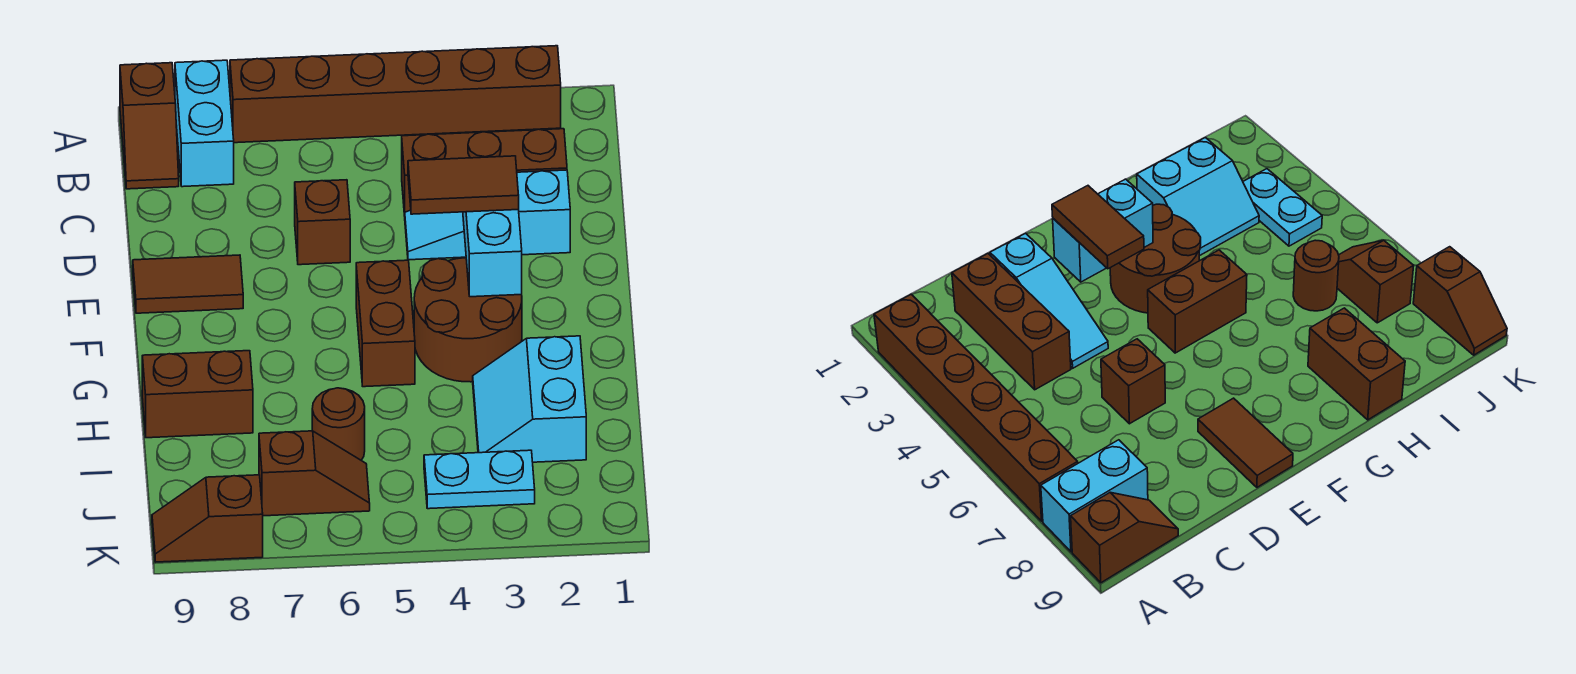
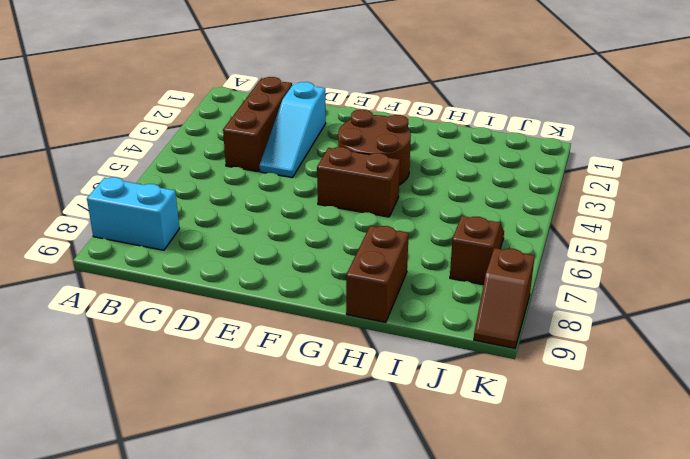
none -> brown brick A2:A7 level 1
none -> brown slope A9:B9 level 1 top A
none -> brown brick D6 level 1

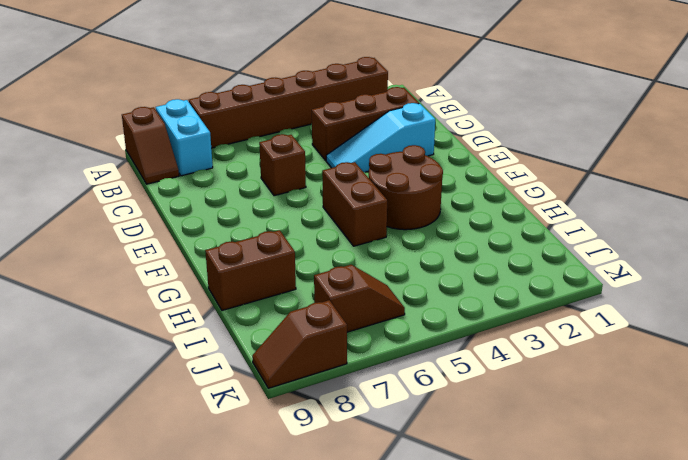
none -> brown tile E8:E9 level 1
none -> cyan slope H2:I3 level 1 top 2
none -> brown round brick I6 level 1

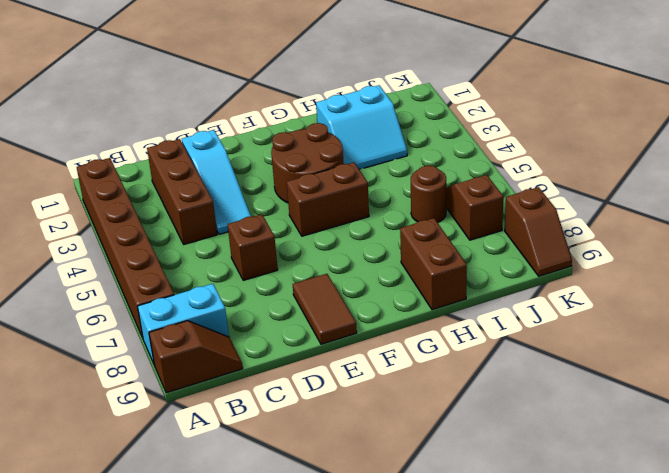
none -> cyan plate J3:J4 level 1
none -> cyan brick E3:F3 level 2
none -> brown tile E3:E4 level 3

